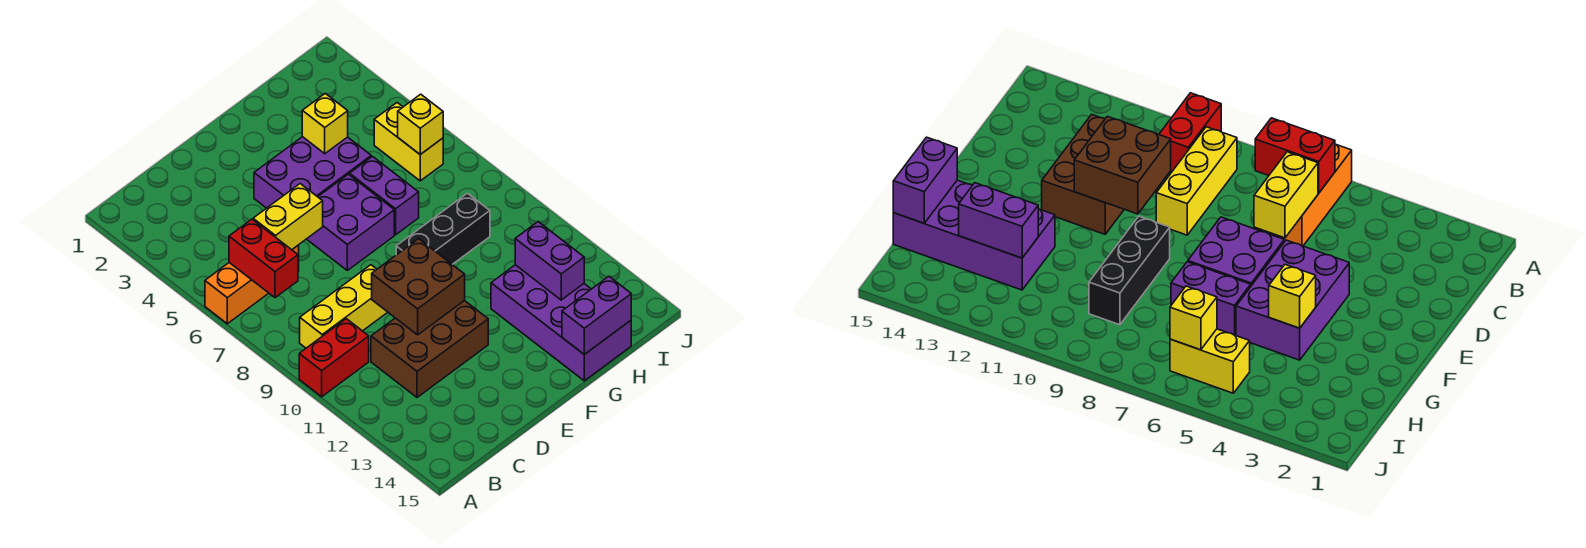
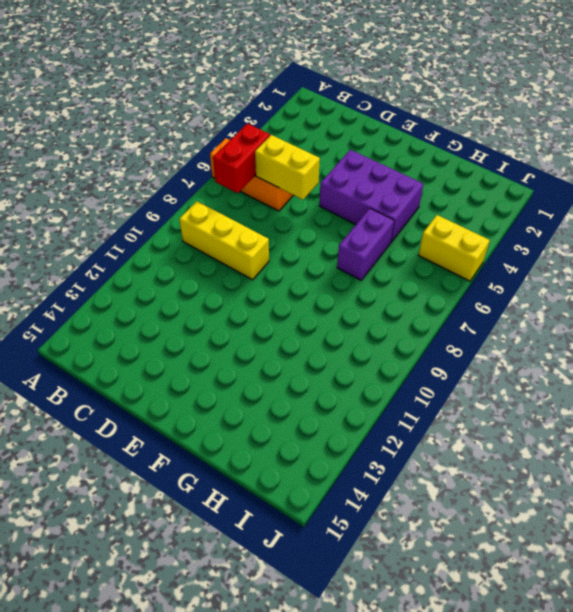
yellow brick I5:J5 level 1 -> yellow brick I5:I6 level 1
none -> red brick A10:B10 level 1
none -> brown brick C11:E12 level 1
none -> purple brick E6:F7 level 1

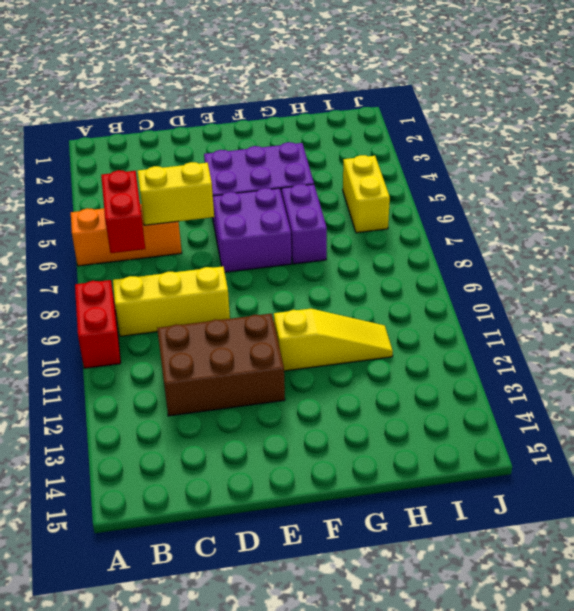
red brick A9:A10 level 1 -> red brick A10:B10 level 1
yellow slope F11:H11 level 1 top F -> none
none -> black brick F9:H9 level 1
none -> purple brick G12:H15 level 1
none -> brown brick D10:E11 level 2

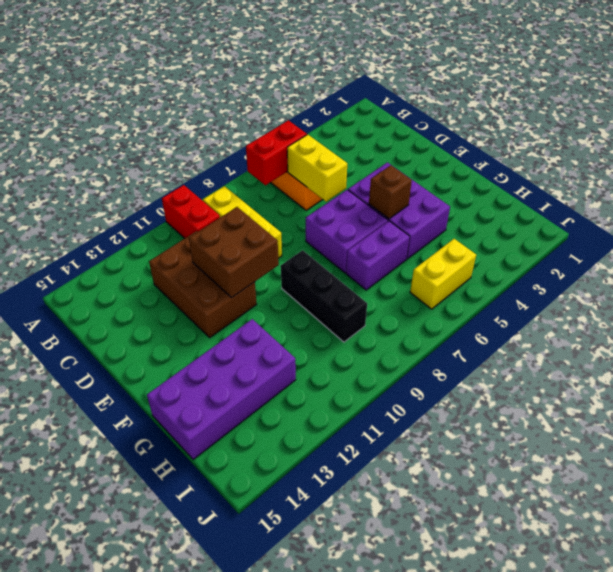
brown brick F5 level 2 -> none
none -> yellow brick G4 level 2
none -> purple brick G15:H15 level 2
none -> purple brick H12:H13 level 2

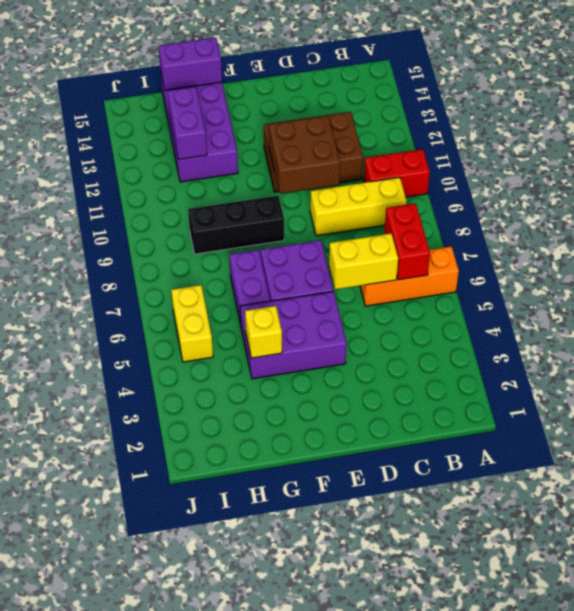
none -> yellow brick I6 level 2

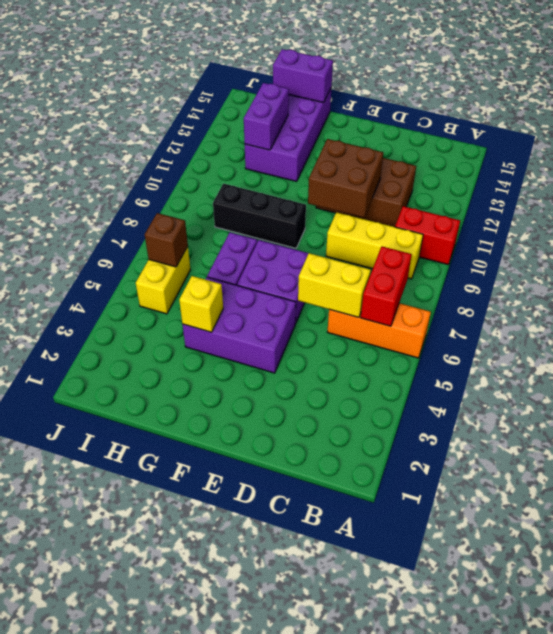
brown brick I6 level 2 -> yellow brick I6 level 2

